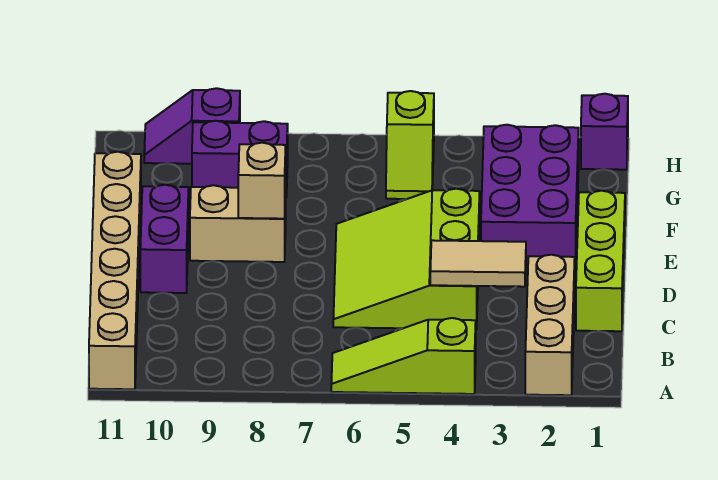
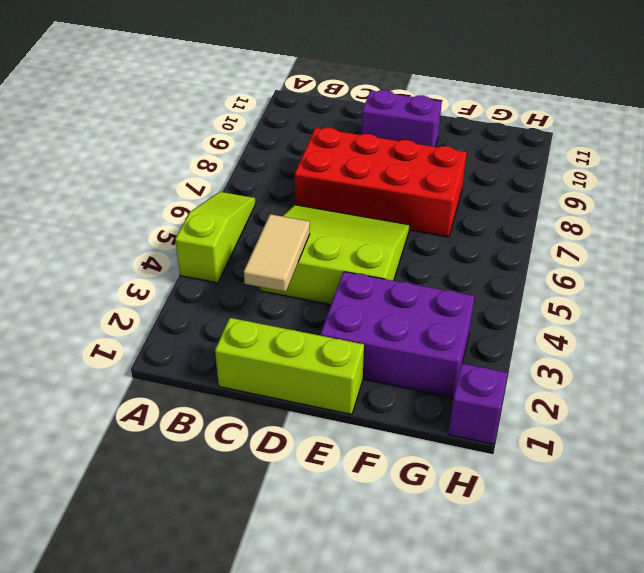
red brick C7:F8 level 1 -> tan brick E8:E9 level 1
none -> tan brick A2:C2 level 1
none -> tan brick A11:F11 level 1
none -> lime slope G5:H5 level 1 top H

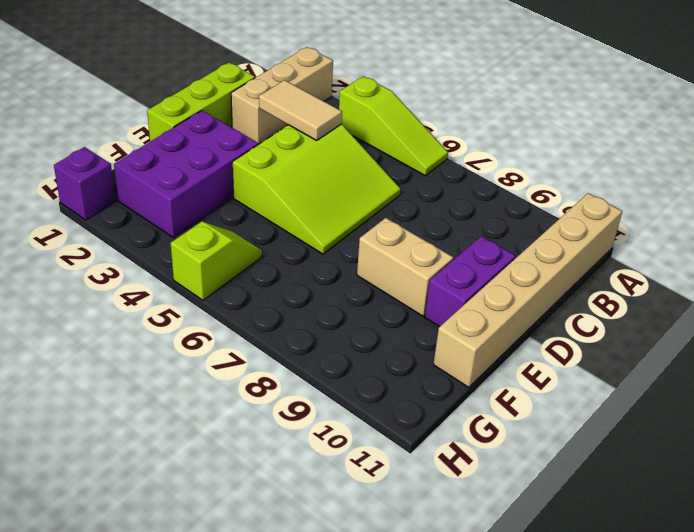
none -> purple brick G8:G9 level 1
none -> purple slope H9:H10 level 1 top 9
none -> tan brick E8 level 2

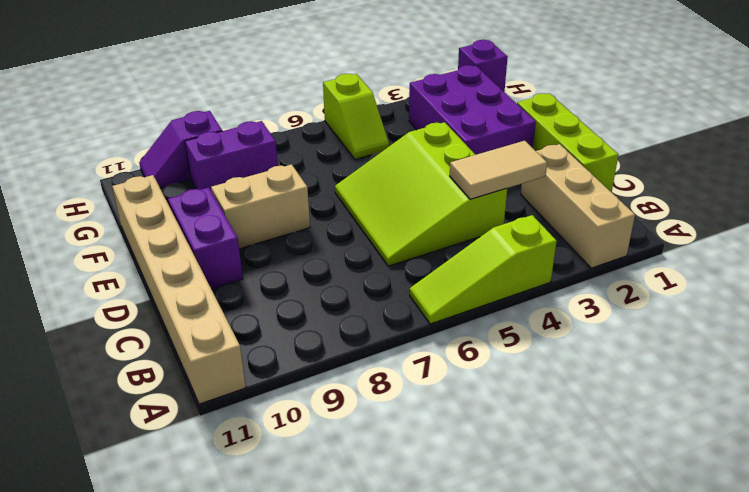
none -> tan brick E8 level 2

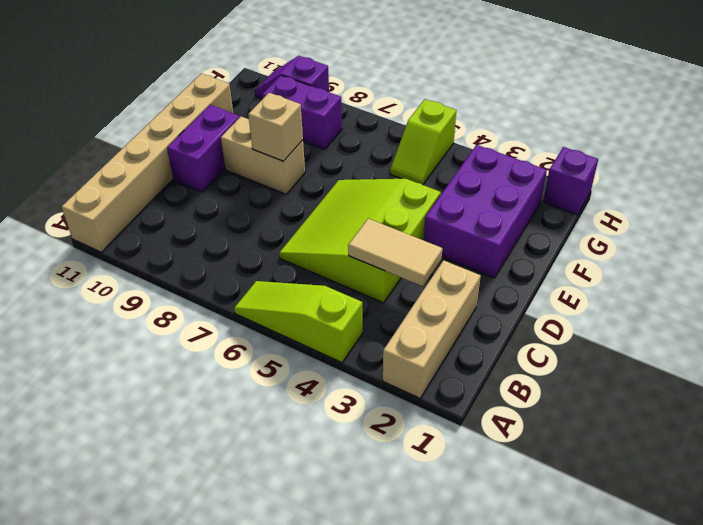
none -> lime brick C1:E1 level 1

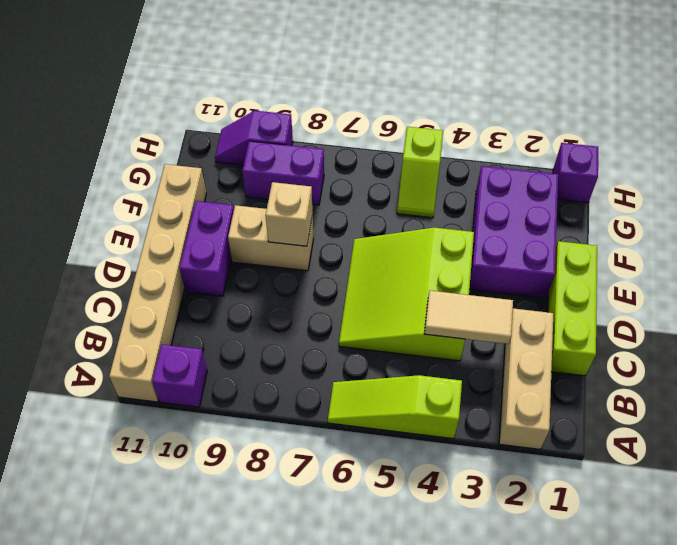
purple brick A10 level 1 -> none

